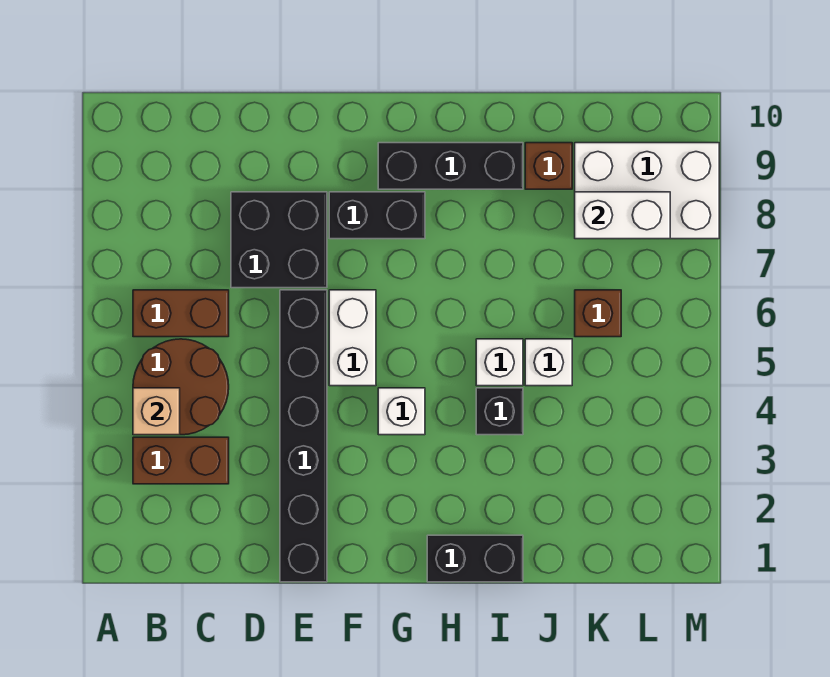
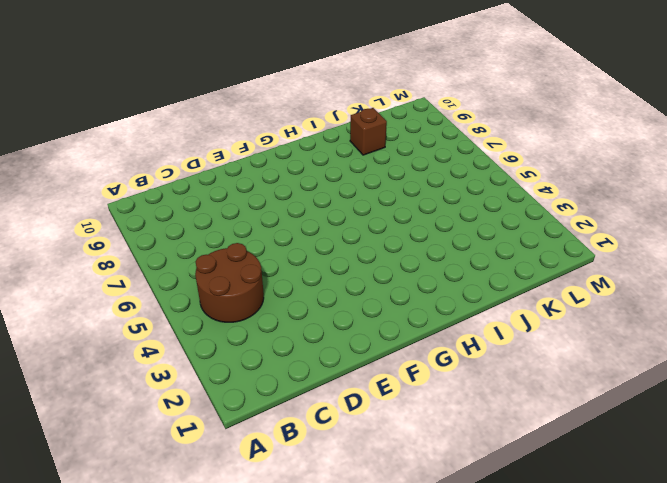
none -> brown brick B3:C3 level 1
none -> brown brick B6:C6 level 1
none -> black brick D7:E8 level 1

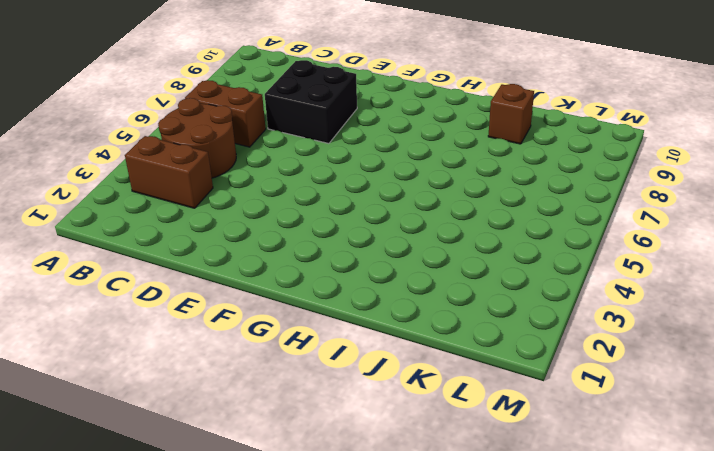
none -> black brick E1:E6 level 1
none -> white brick F5:F6 level 1
none -> black brick F8:G8 level 1

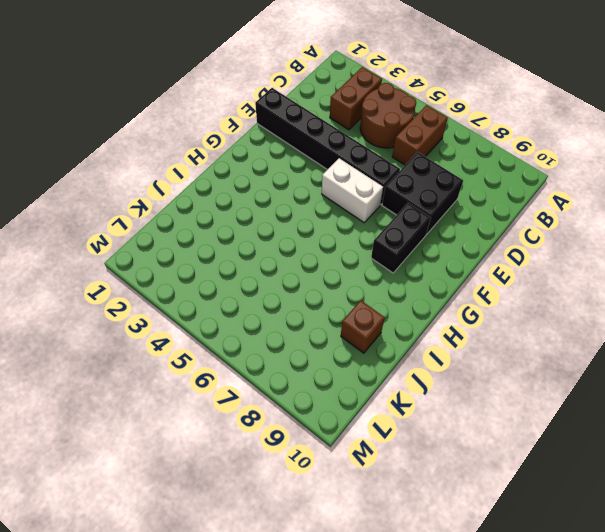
none -> white brick G4 level 1
none -> black brick G9:I9 level 1
none -> black brick H1:I1 level 1

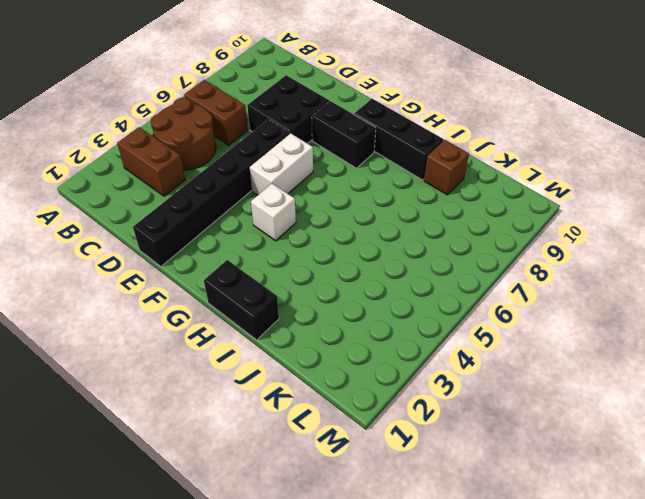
none -> black brick I4 level 1
none -> white brick I5 level 1
none -> white brick J5 level 1

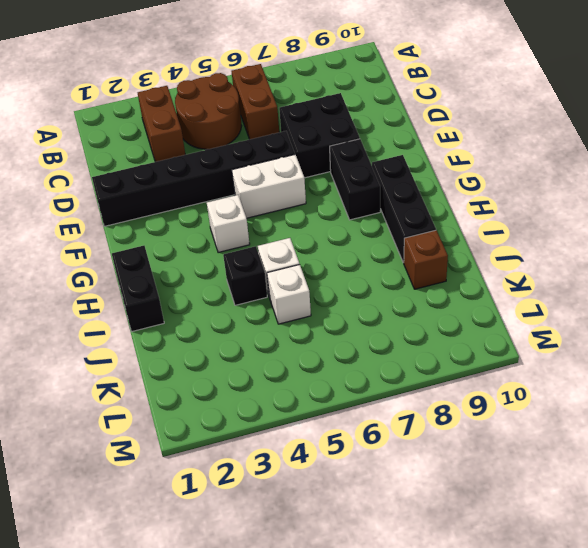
none -> brown brick K6 level 1
none -> white brick K8:M9 level 1
none -> tan brick B4 level 2

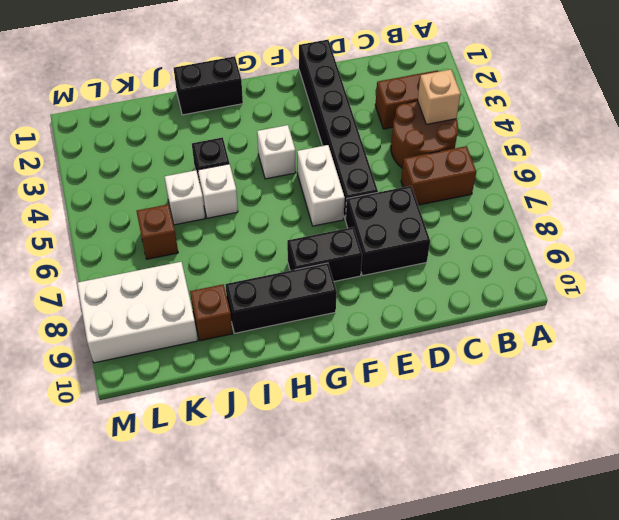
none -> white brick K8:L8 level 2

